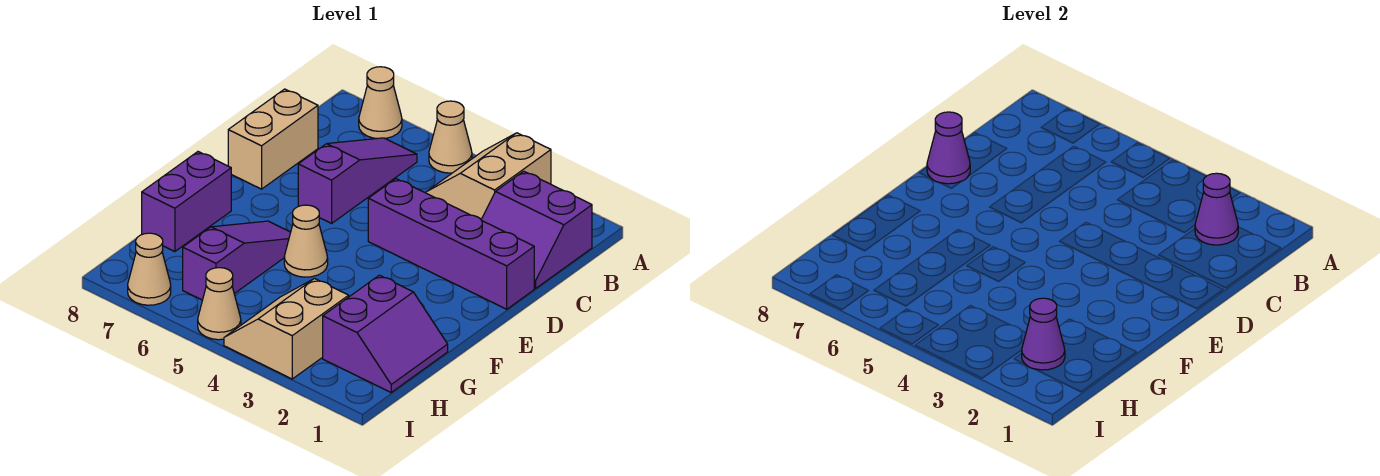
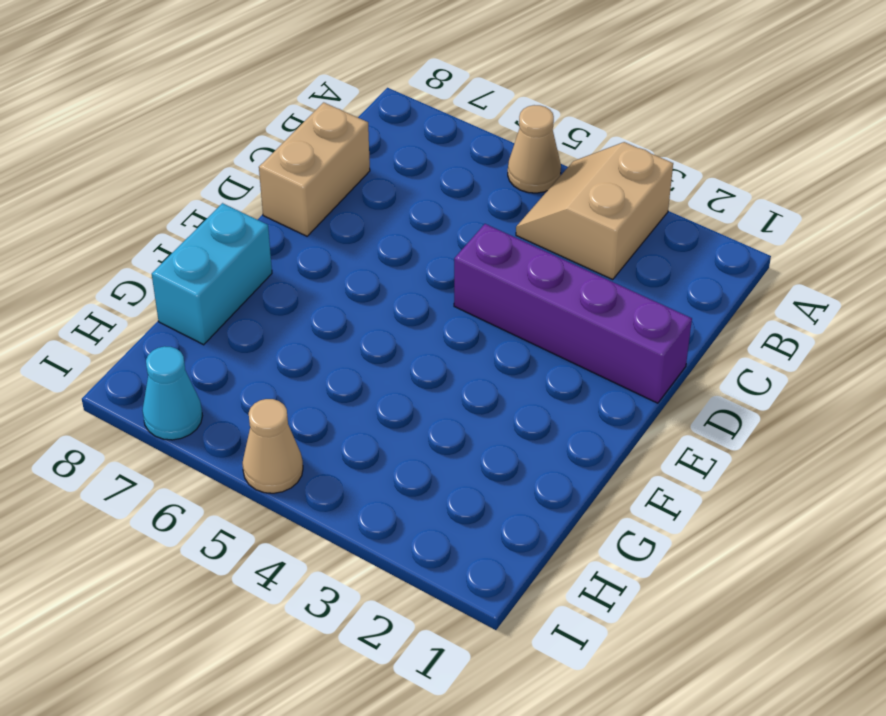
cyan brick F8:G8 level 1 -> purple brick F8:G8 level 1
cyan cone I7 level 1 -> tan cone I7 level 1
none -> tan cone A7 level 1
none -> purple slope B1:C2 level 1 top B
none -> purple slope B6:D6 level 1 top D

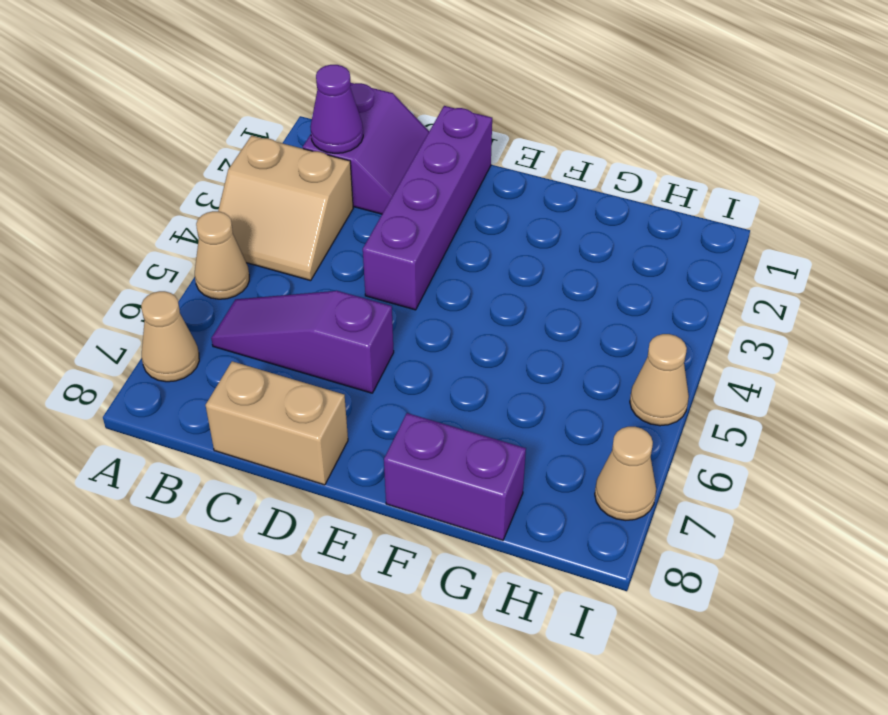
none -> tan cone F5 level 1
none -> purple slope F6:H6 level 1 top H
none -> purple slope G1:H2 level 1 top 2

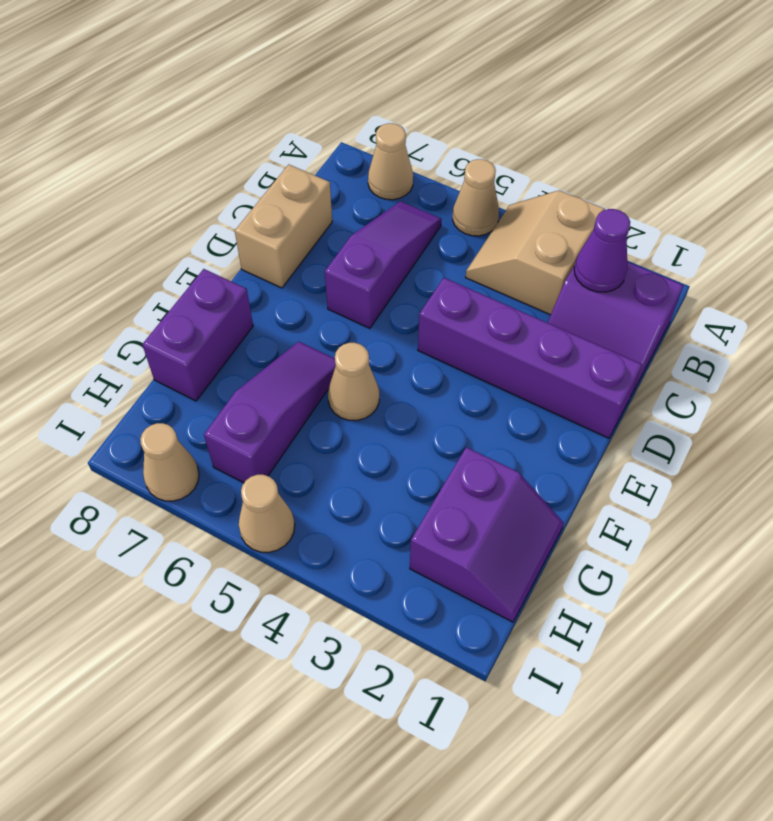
none -> tan slope H3:I4 level 1 top 3
none -> purple cone D8 level 2
none -> purple cone H2 level 2

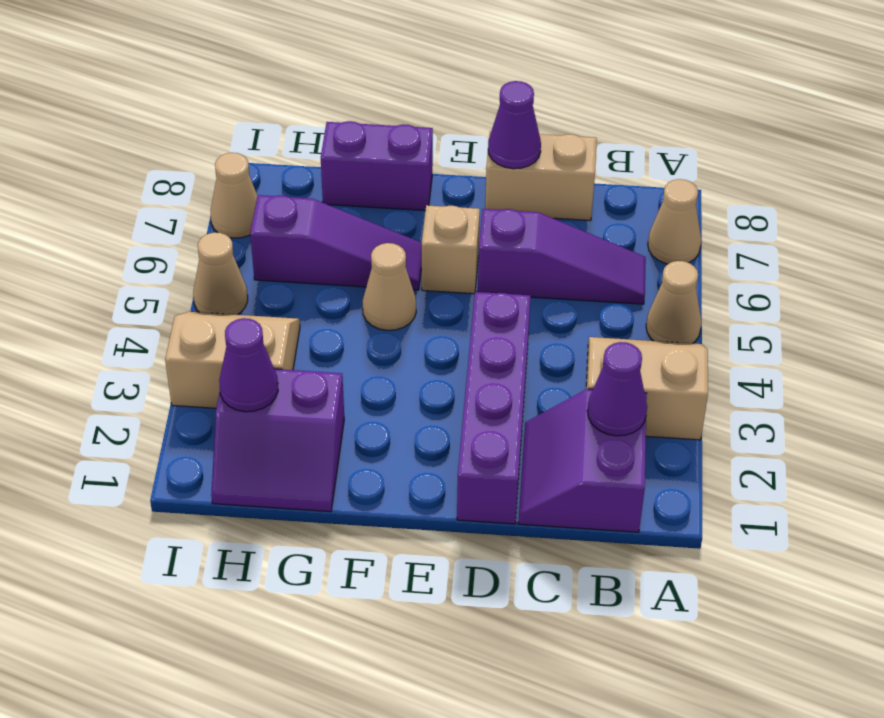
tan brick E6 level 1 -> none

